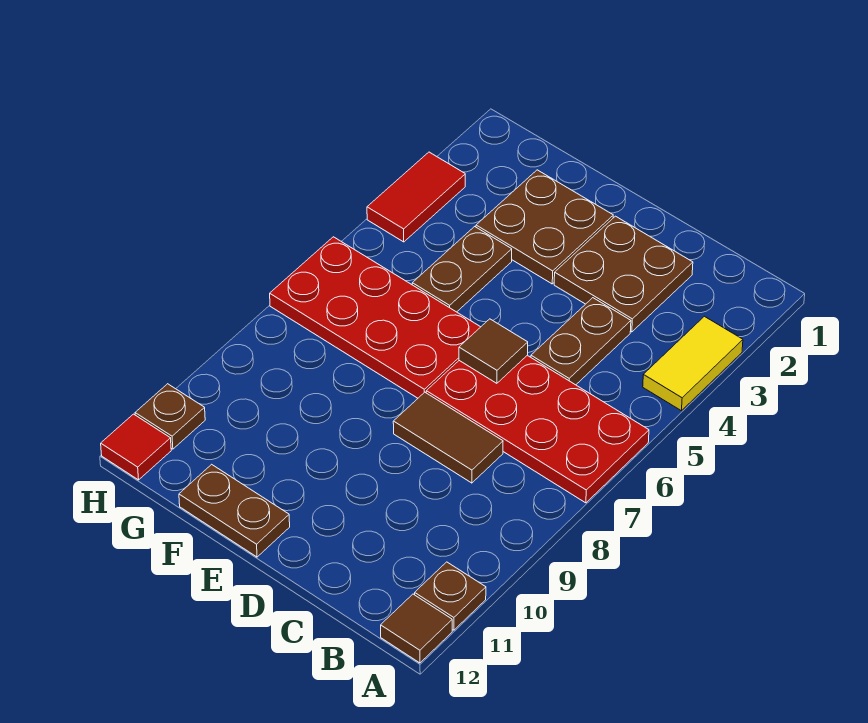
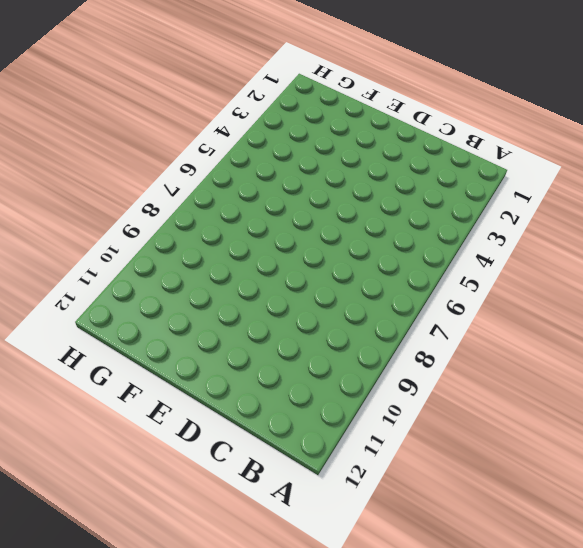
none -> yellow tile A3:A4 level 1
none -> red plate A6:D7 level 1
none -> brown plate A11 level 1

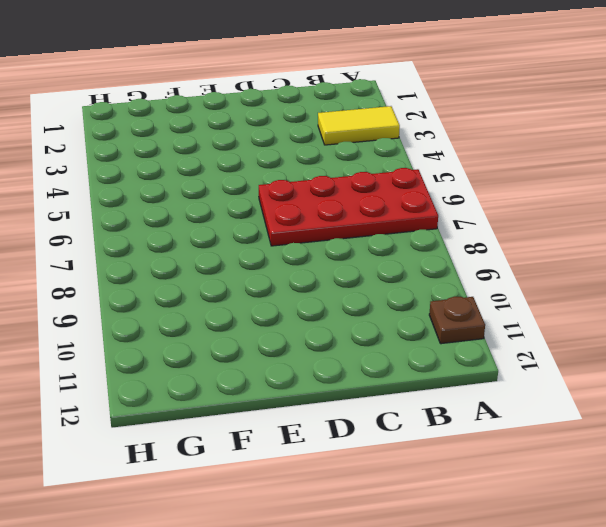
yellow tile A3:B3 level 1 -> yellow tile A3:A4 level 1
none -> brown tile A12 level 1
none -> brown plate C2:D3 level 1
none -> brown plate C4:C5 level 1

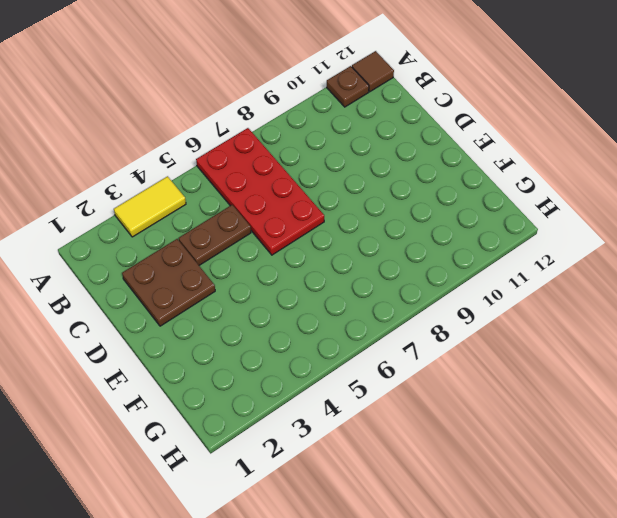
none -> brown tile C8:D8 level 1
none -> brown plate E2:F3 level 1
none -> red plate E6:H7 level 1

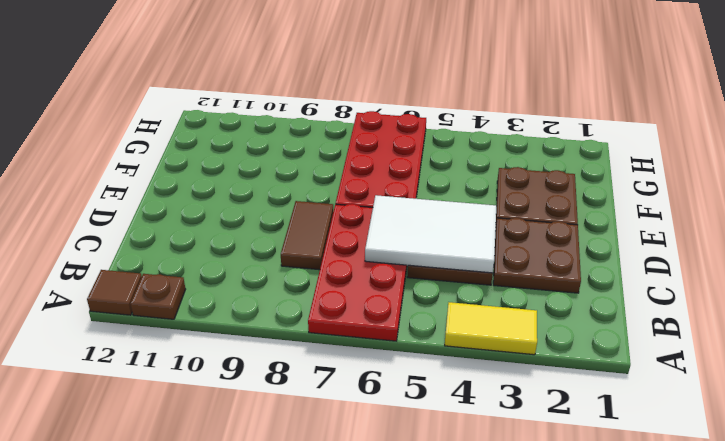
white tile C4:D6 level 2 -> brown tile D6 level 2
none -> brown plate E12:F12 level 1
none -> brown plate F4:F5 level 1
none -> red tile H3:H4 level 1

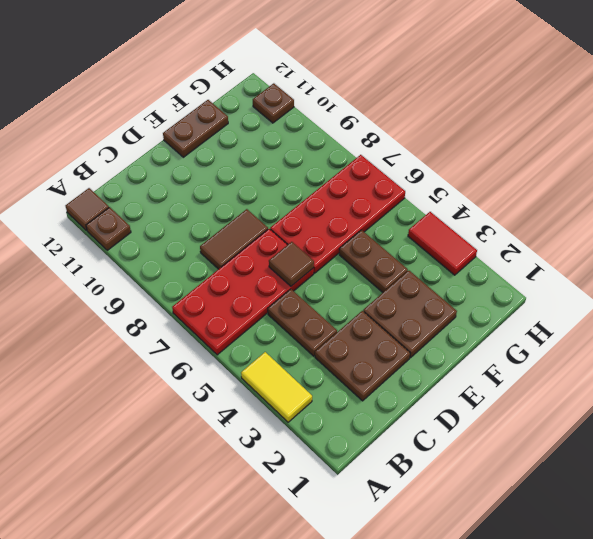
none -> red tile H12 level 1

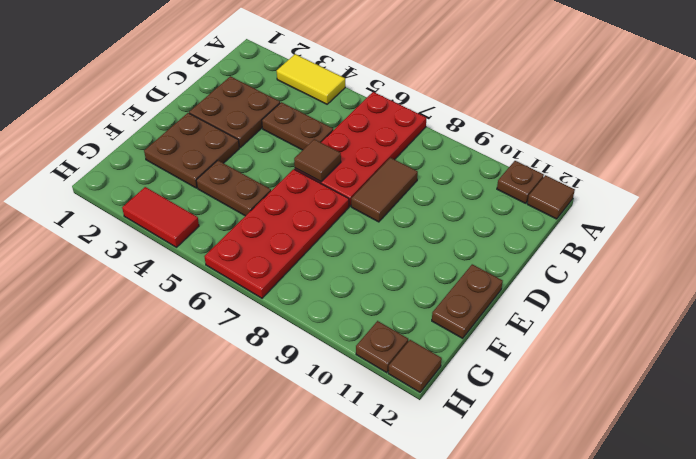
brown tile H12 level 1 -> red tile H12 level 1

